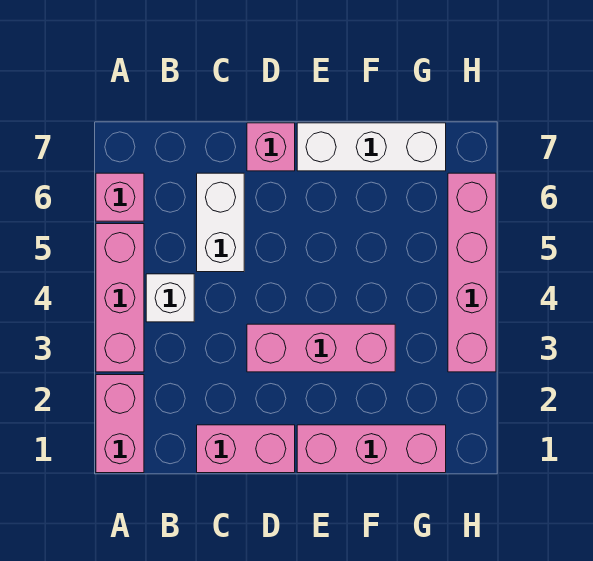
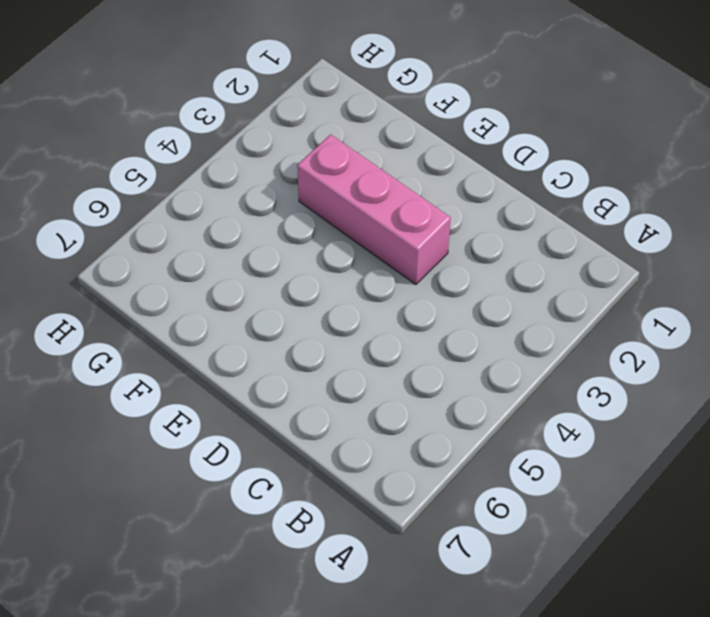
none -> pink brick A1:A2 level 1
none -> pink brick A3:A5 level 1

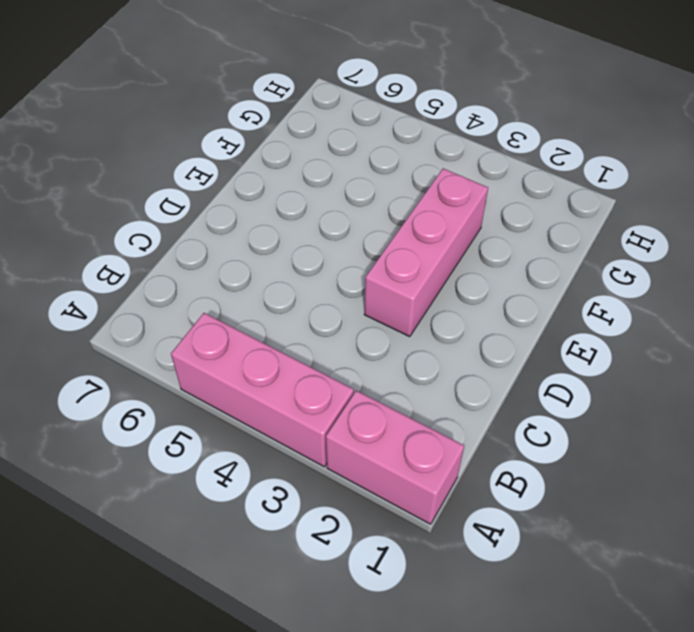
none -> pink brick A6 level 1
none -> white brick B4 level 1

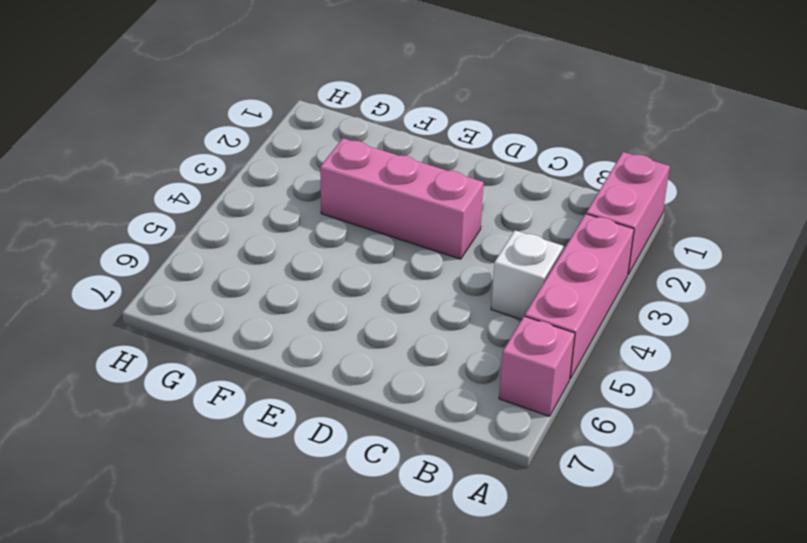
none -> pink brick C1:D1 level 1
none -> white brick C5:C6 level 1

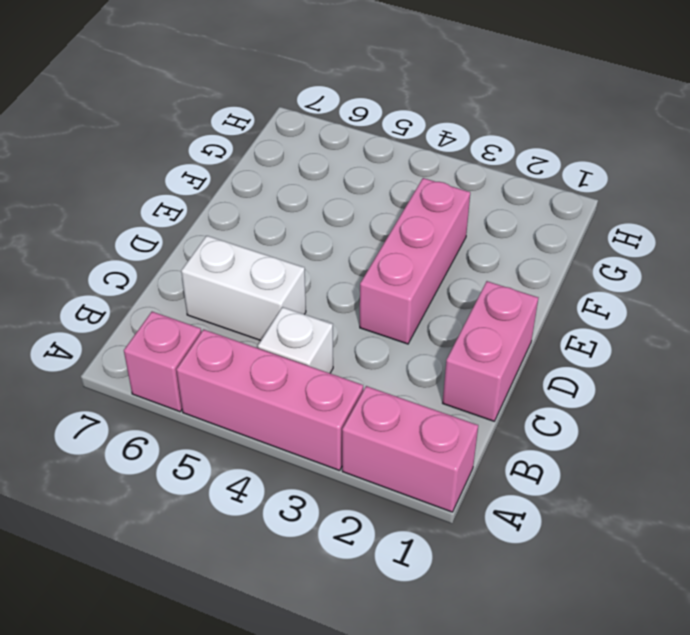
none -> pink brick D7 level 1
none -> pink brick E1:G1 level 1

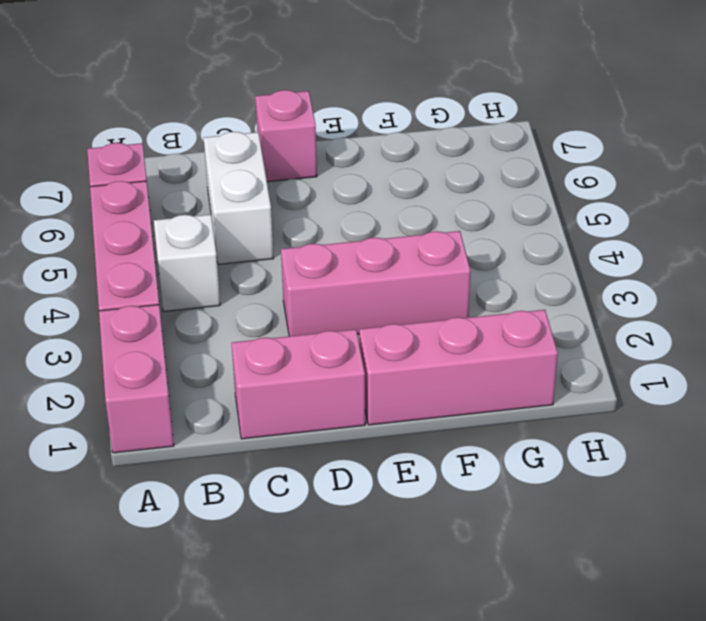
none -> white brick E7:G7 level 1
none -> pink brick H3:H6 level 1

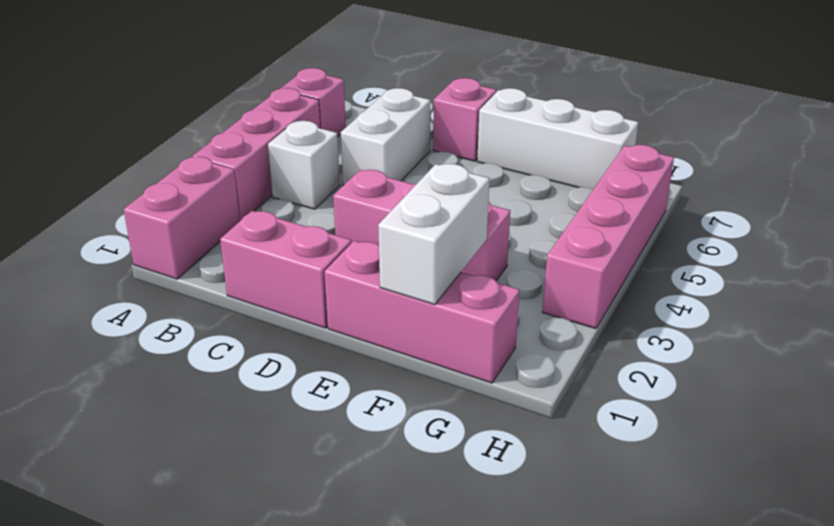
white brick F1:F2 level 2 -> none

